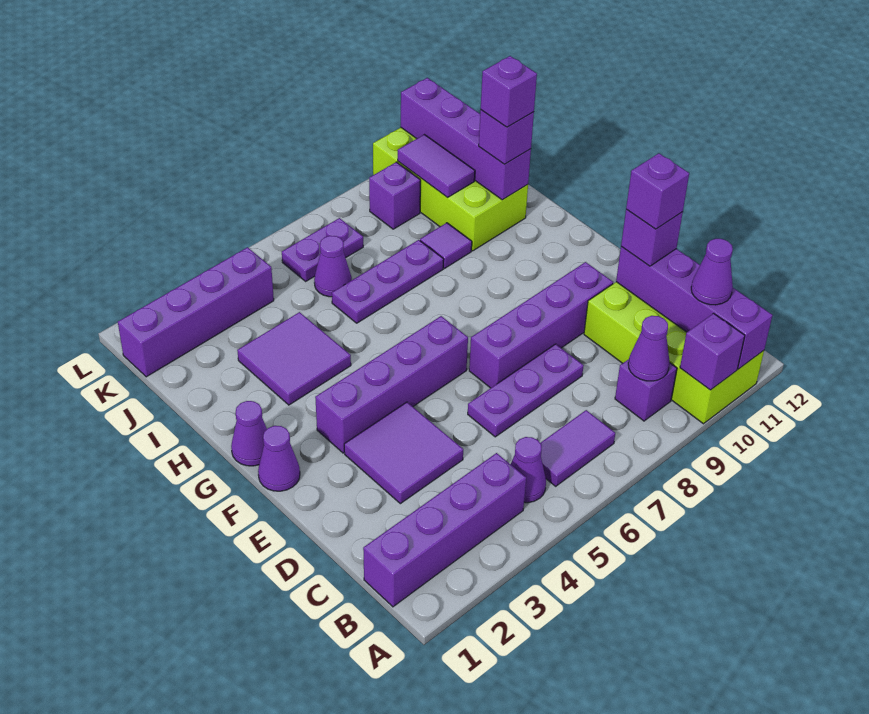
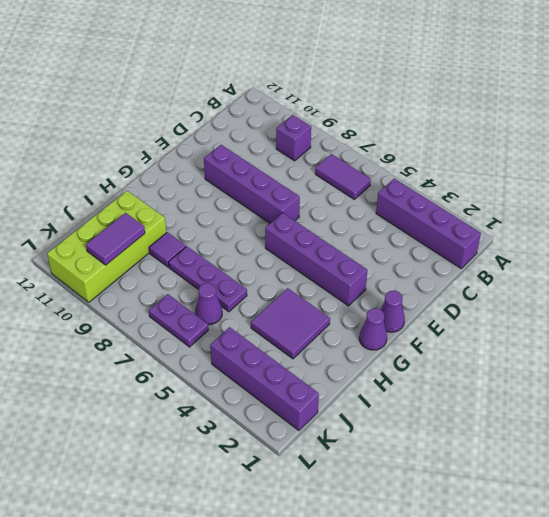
none -> lime brick A10:D11 level 1
none -> purple cone B5 level 1
none -> purple tile D3:E4 level 1

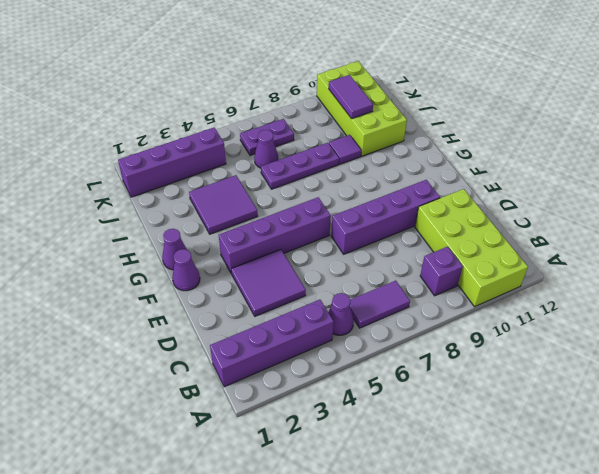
none -> purple plate D6:D8 level 1
none -> purple brick K9 level 1
none -> purple brick A10 level 2

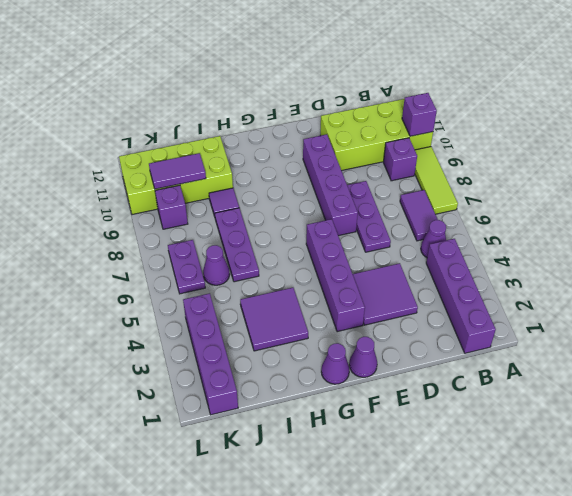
lime tile A7:A9 level 1 -> none
none -> purple brick A11:D11 level 2
none -> purple cone B9 level 2
none -> purple brick I11:L11 level 2

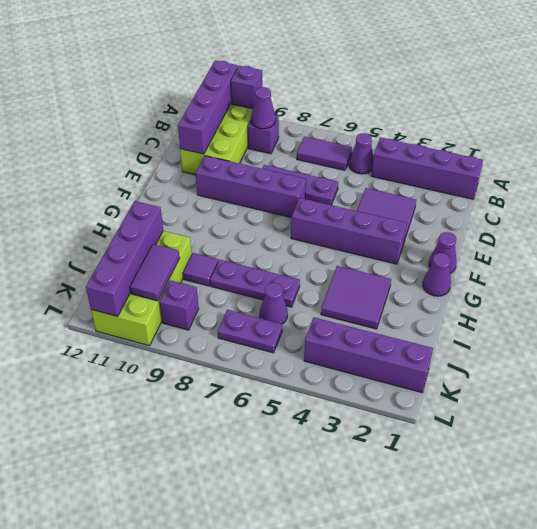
none -> purple cone B11 level 3
none -> purple brick D11 level 3
none -> purple brick I11 level 3

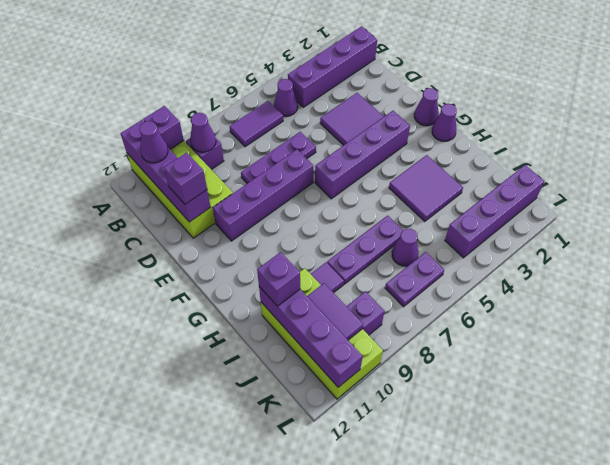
none -> purple brick D11 level 4
none -> purple brick I11 level 4

